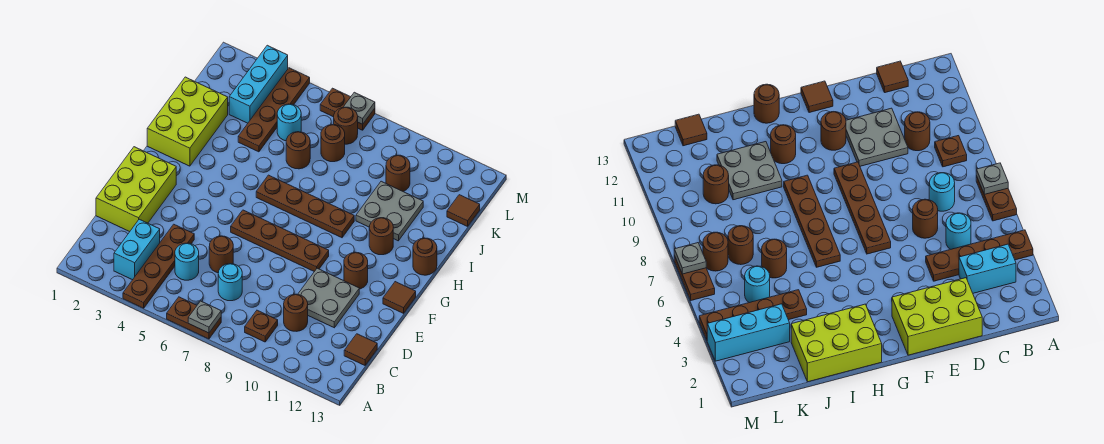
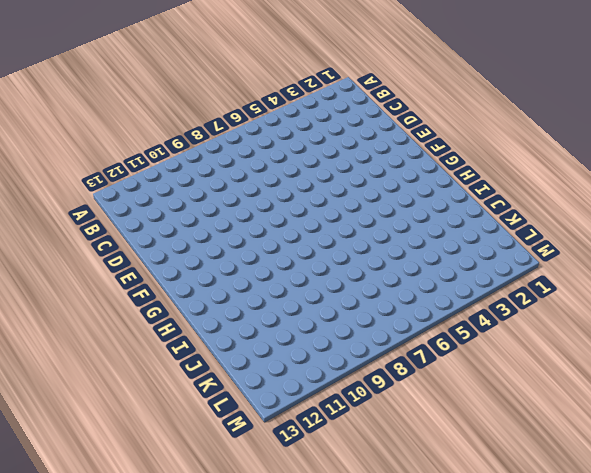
none -> brown plate A4:D4 level 1
none -> brown plate A6:A7 level 1
none -> cyan brick B3:C3 level 1
none -> brown plate B9 level 1

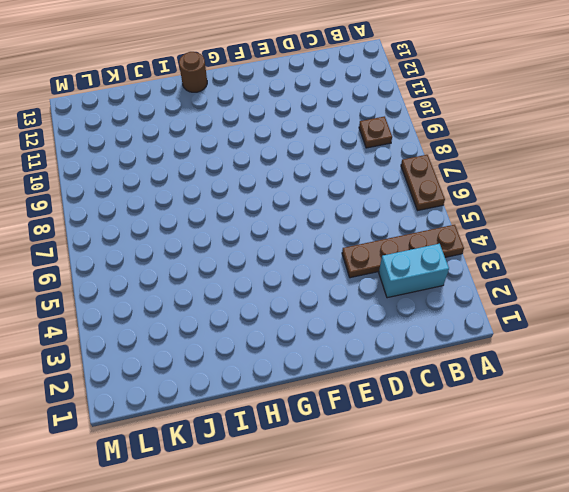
none -> cyan round brick C5 level 1
none -> cyan round brick C7 level 1
none -> brown round brick C10 level 1
none -> brown tile C13 level 1

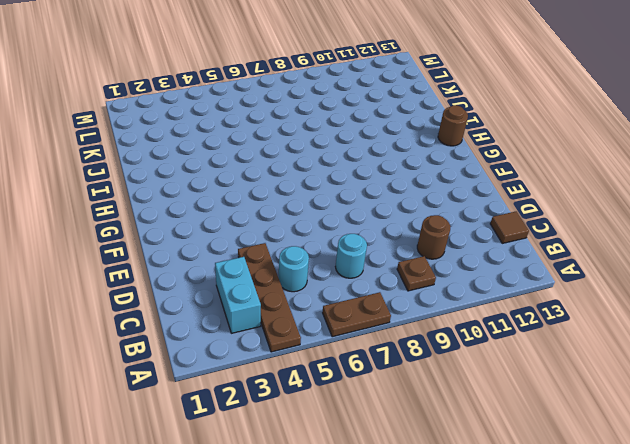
none -> lime brick D1:F2 level 1
none -> brown round brick D6 level 1
none -> grey plate D10:E11 level 1
none -> brown plate F6:F9 level 1

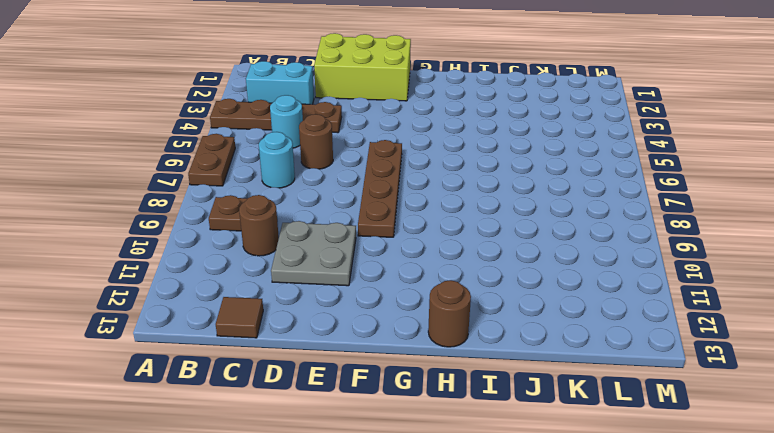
none -> brown round brick F11 level 1
none -> brown tile F13 level 1
none -> lime brick H1:J2 level 1
none -> brown plate H6:H9 level 1

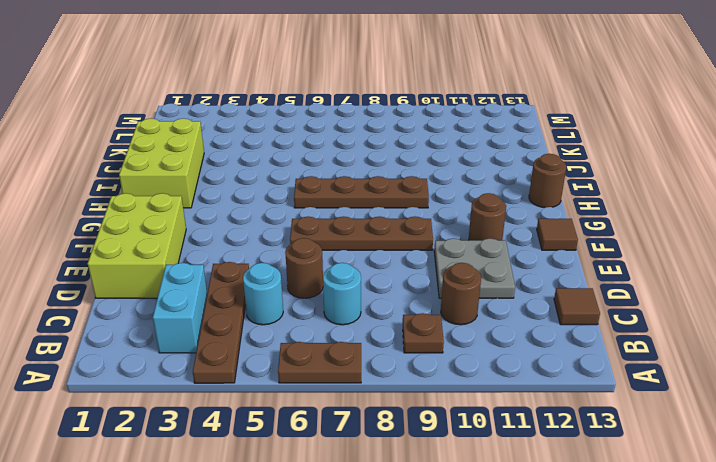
none -> brown round brick H11 level 1
none -> grey plate I10:J11 level 1
none -> brown plate J4:M4 level 1
none -> brown round brick J6 level 1

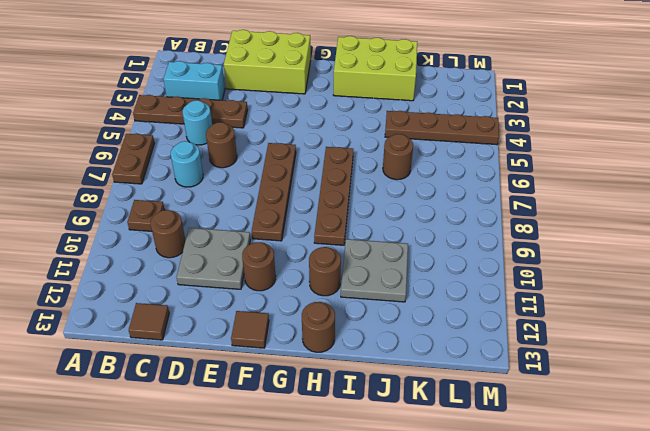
none -> cyan brick K3:M3 level 1
none -> cyan round brick K5 level 1
none -> brown round brick K7 level 1
none -> brown round brick K10 level 1

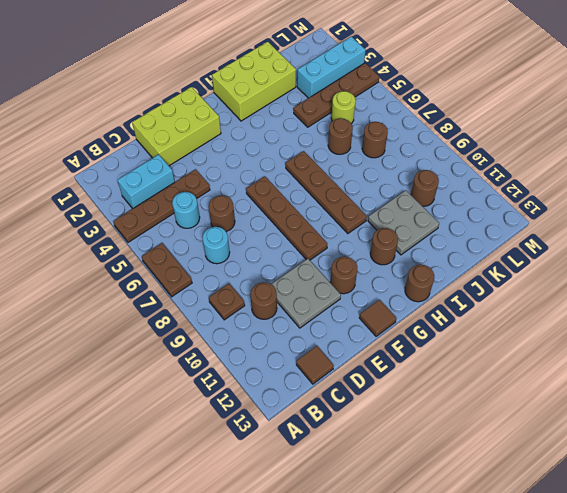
lime round brick K5 level 1 -> cyan round brick K5 level 1
none -> brown tile K13 level 1
none -> brown round brick L7 level 1
none -> brown plate M6:M7 level 1
none -> grey plate A7 level 2

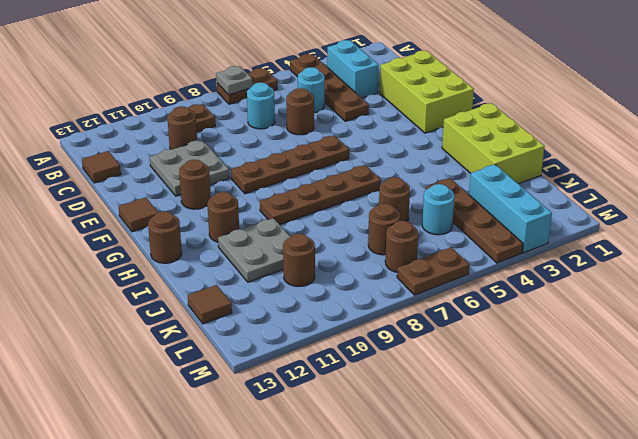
none -> grey plate M7 level 2

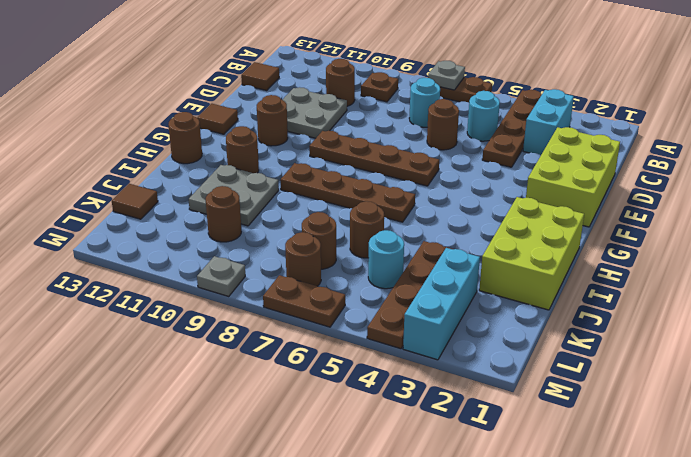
grey plate M9 level 1 -> grey plate M7 level 2

